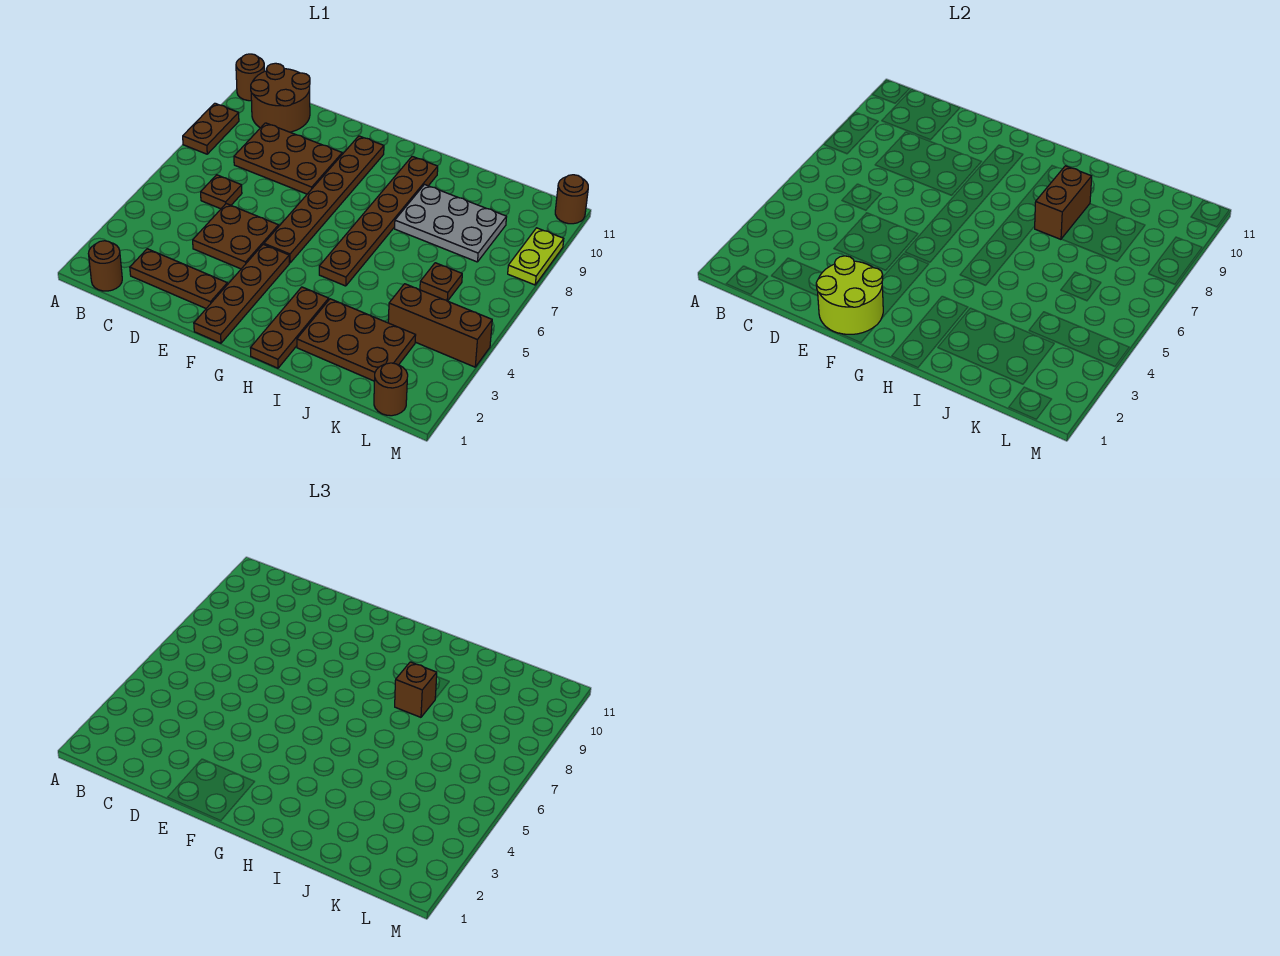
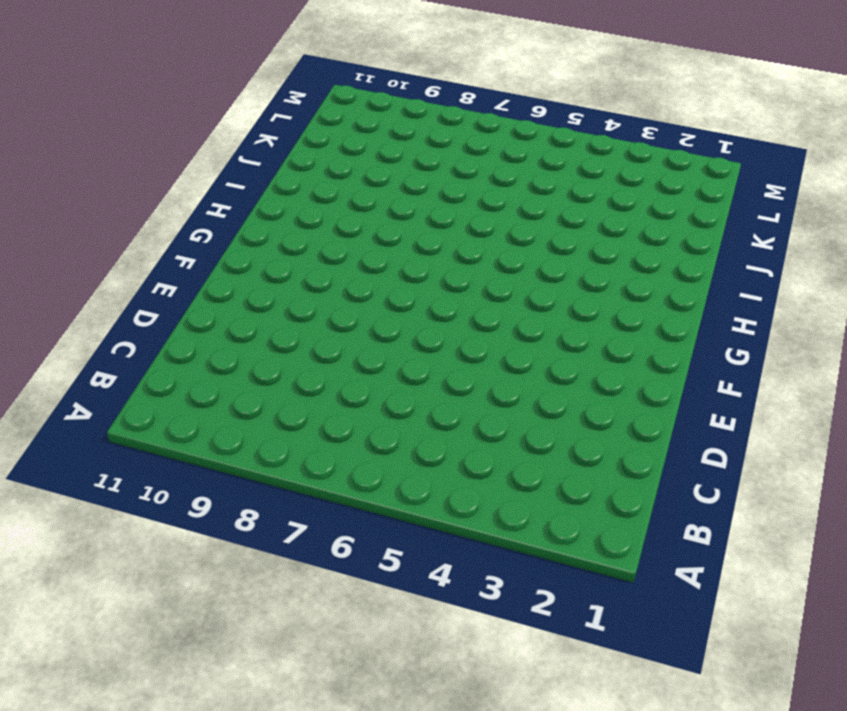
none -> brown plate A8:A9 level 1
none -> brown round brick A11 level 1
none -> brown round brick B1 level 1

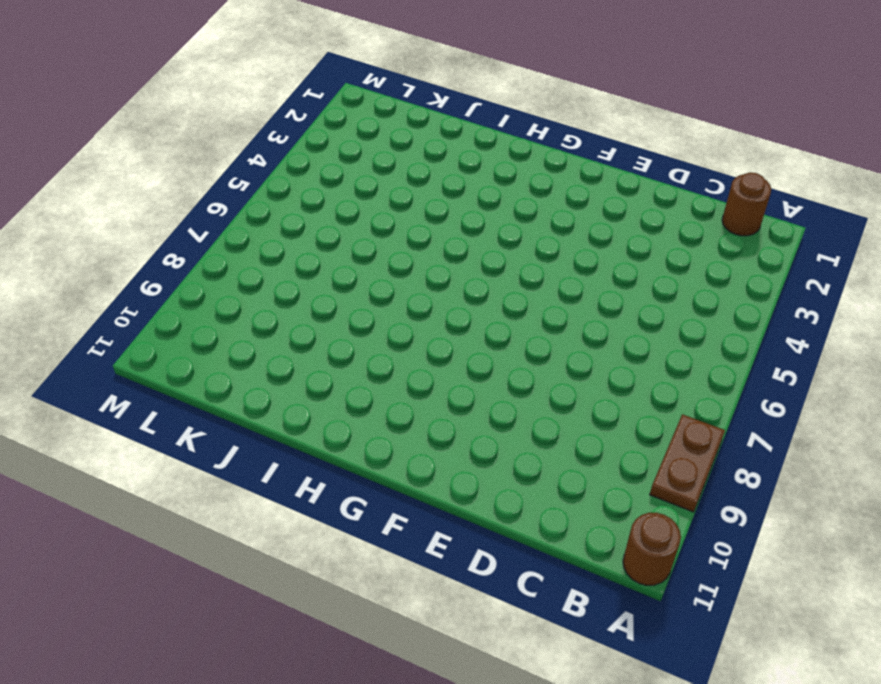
none -> brown round brick B10:C11 level 1
none -> brown plate C2:E2 level 1
none -> brown plate C6 level 1

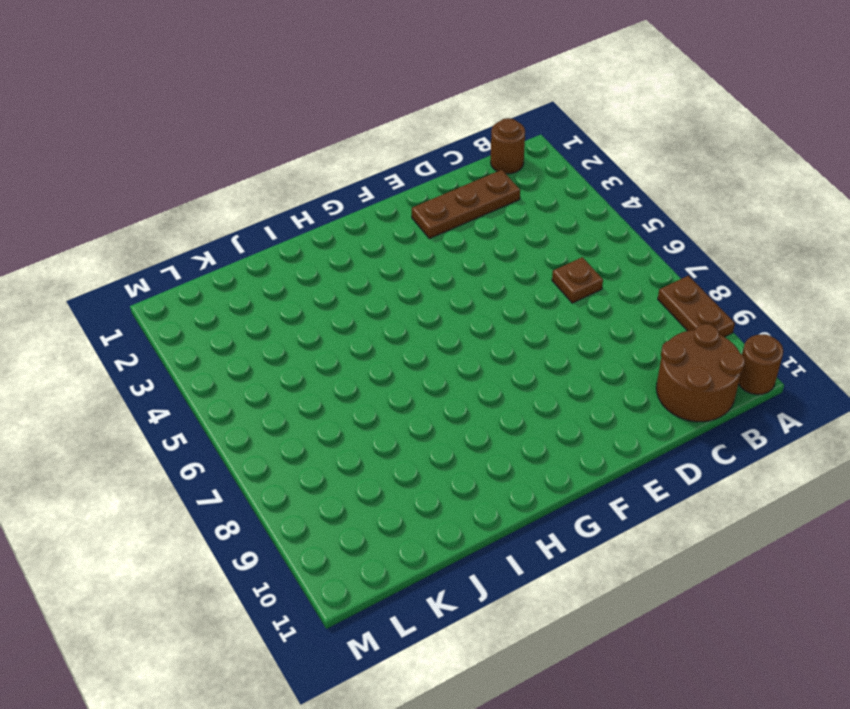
none -> brown plate C8:E9 level 1
none -> brown plate D4:E5 level 1
none -> brown plate F1:F4 level 1

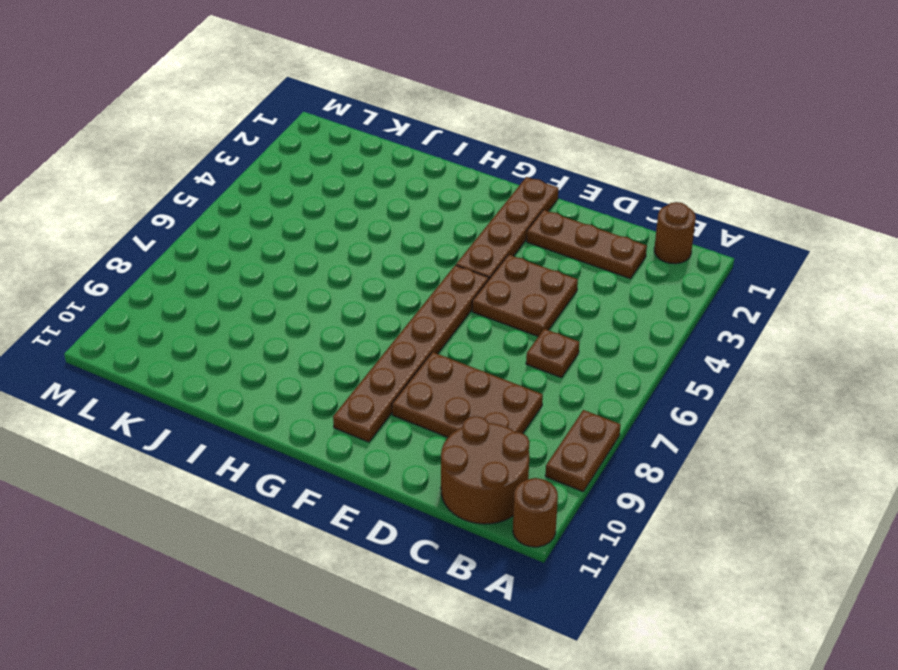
none -> brown plate H1:H3 level 1
none -> brown plate H5:H10 level 1
none -> brown plate I2:K3 level 1

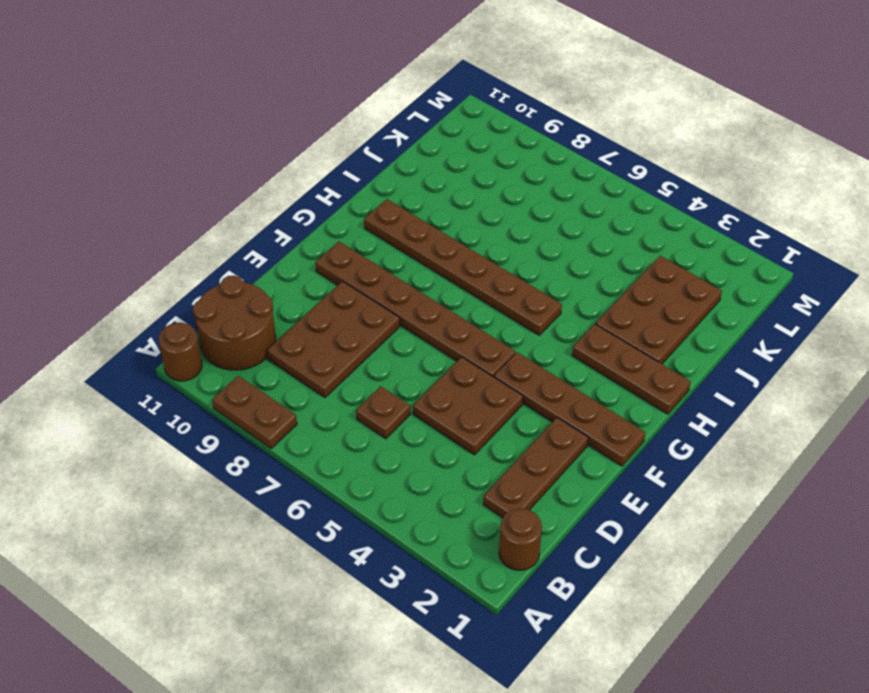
none -> grey plate I8:K9 level 1
none -> brown brick K4:M4 level 1
none -> brown plate K6 level 1

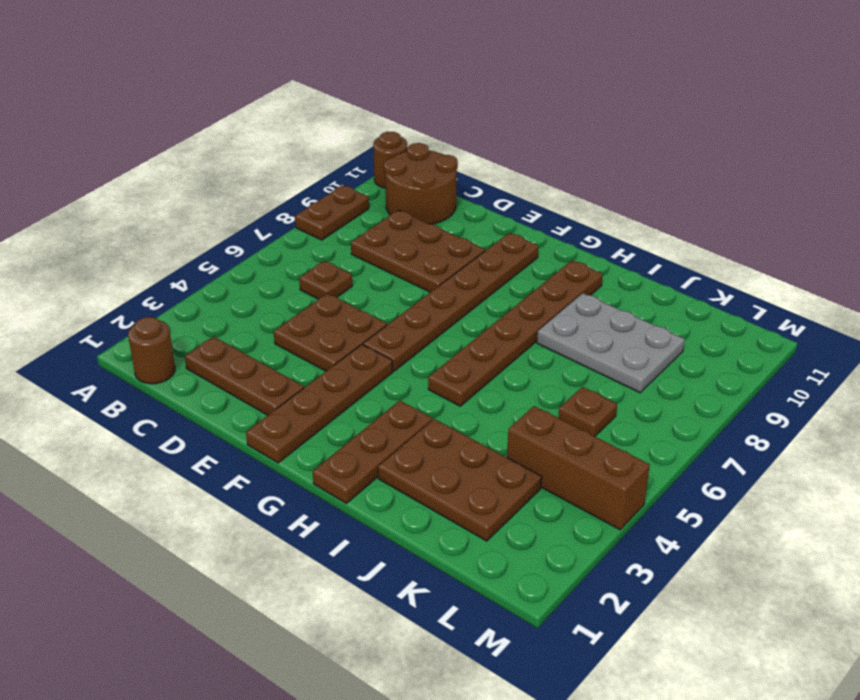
none -> brown round brick L1 level 1
none -> lime plate M8:M9 level 1
none -> brown round brick M11 level 1

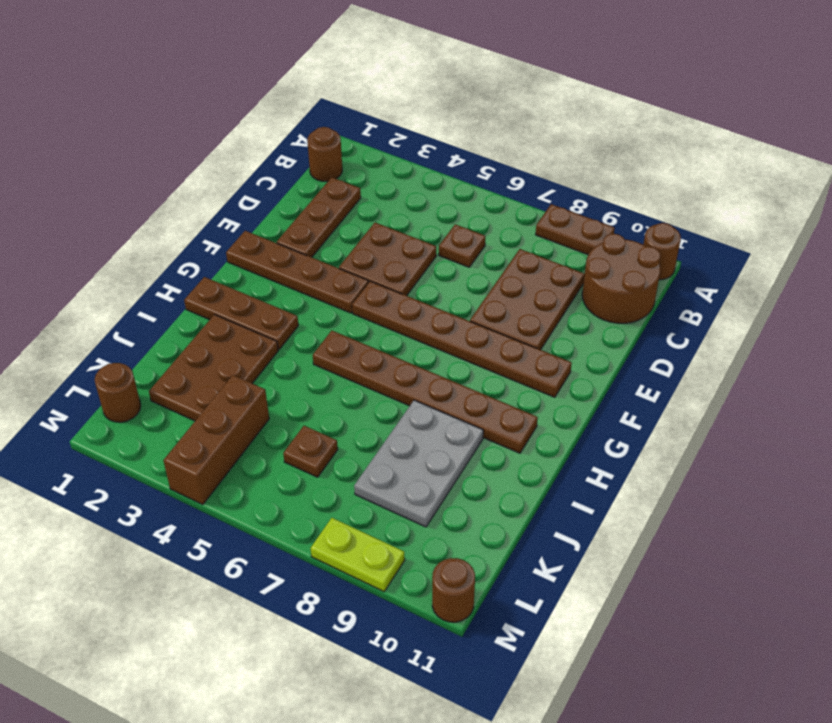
none -> lime round brick E1:F2 level 2
none -> brown brick I8:I9 level 2
none -> brown brick I8 level 3

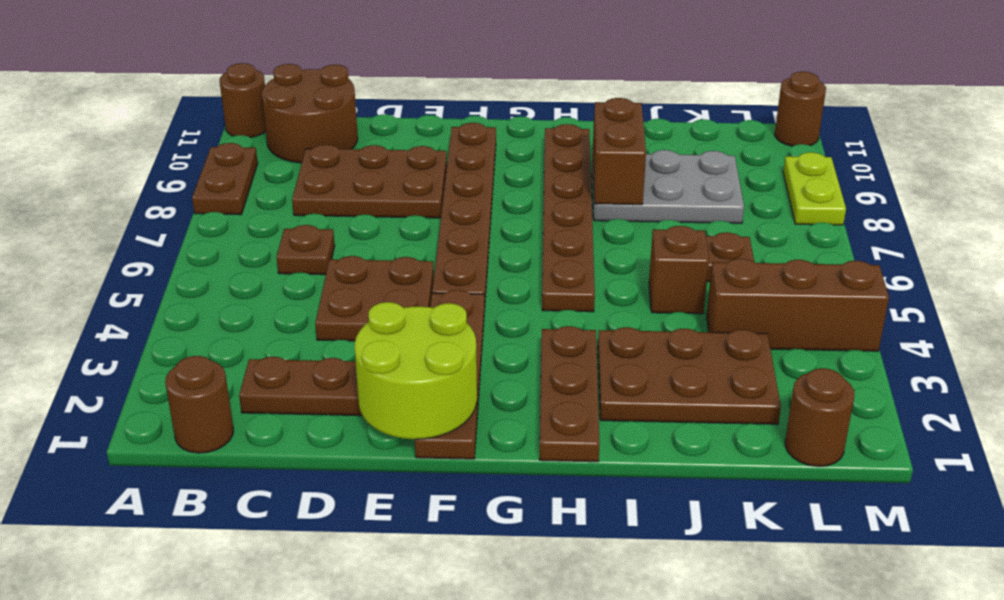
brown brick J5 level 1 -> brown brick I8 level 3

